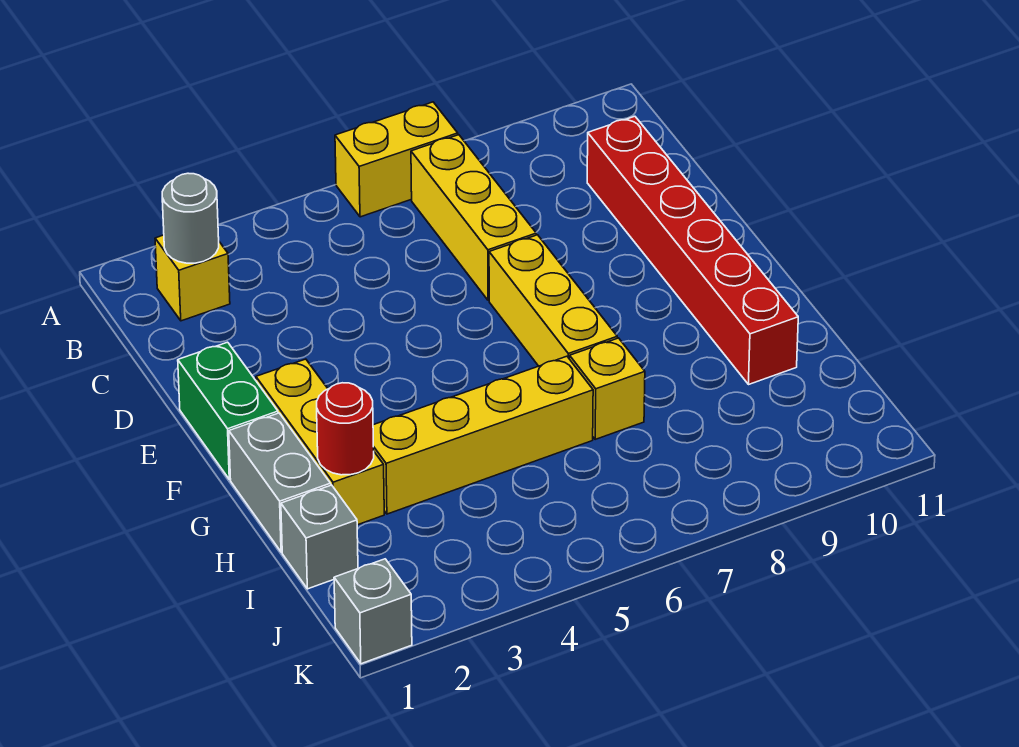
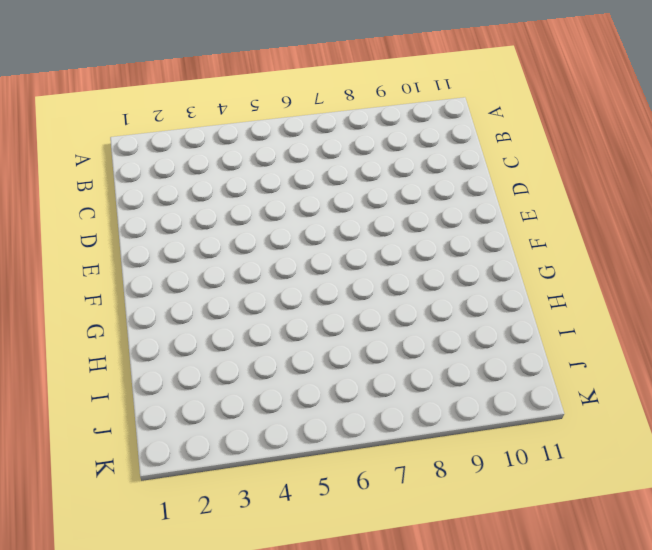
none -> yellow brick A6:A7 level 1
none -> yellow brick B2 level 1
none -> yellow brick B7:D7 level 1

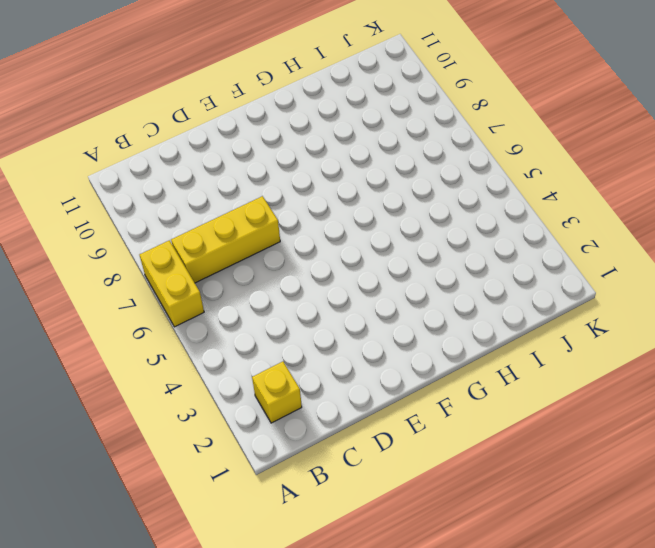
none -> red brick C10:H10 level 1
none -> green brick E1:F1 level 1
none -> yellow brick E7:G7 level 1

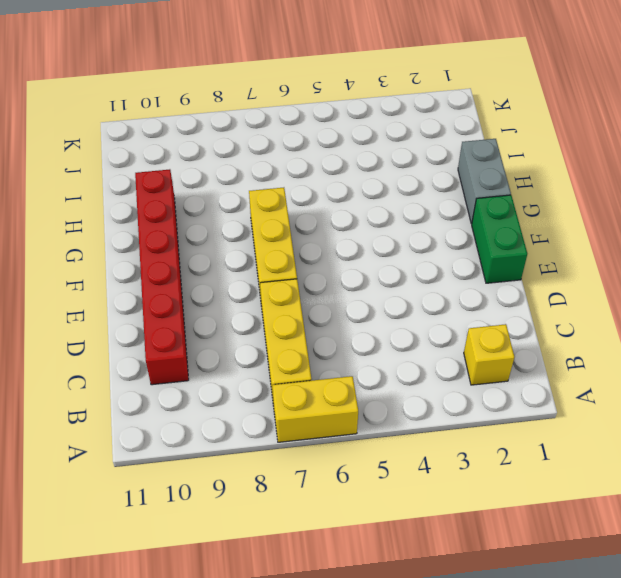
none -> yellow brick F2:H2 level 1
none -> yellow brick H3:H6 level 1
none -> yellow brick H7 level 1

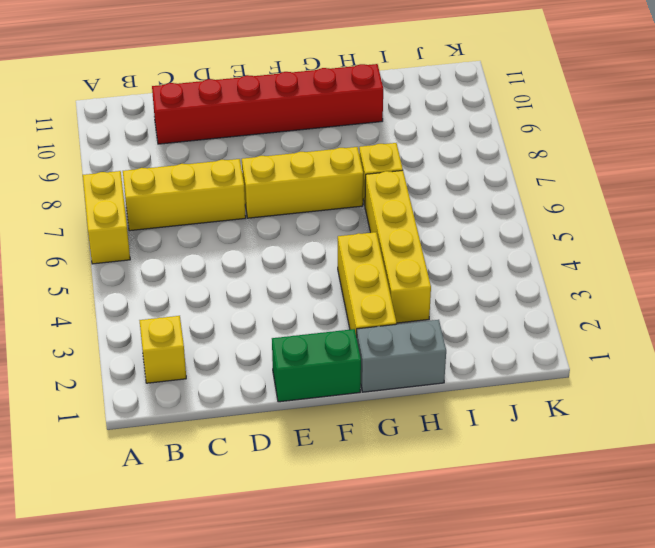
yellow brick G2:G4 level 1 -> yellow brick F2:H2 level 1
none -> grey brick I1 level 1
none -> grey brick K1 level 1
none -> grey round brick B2 level 2

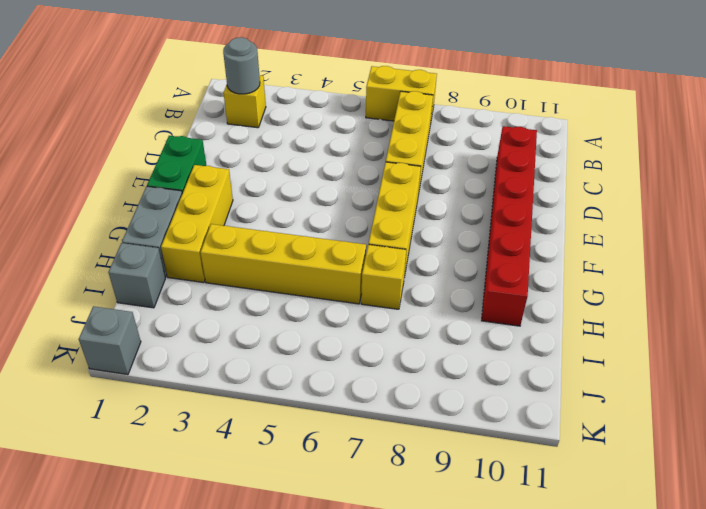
none -> red round brick H2 level 2

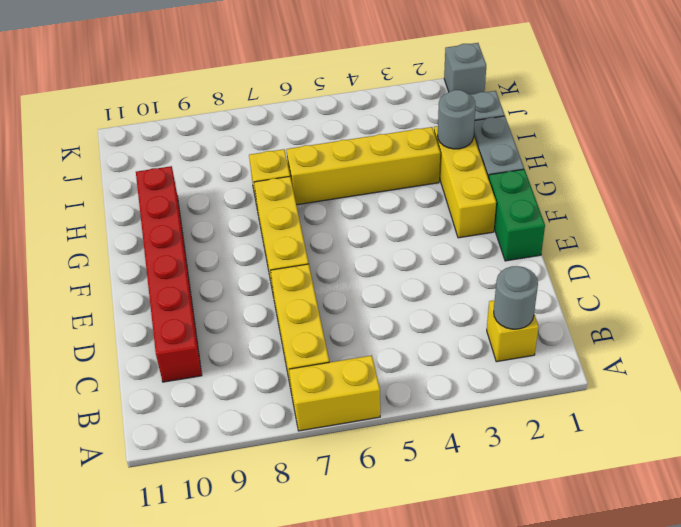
grey round brick H2 level 2 -> red round brick H2 level 2

